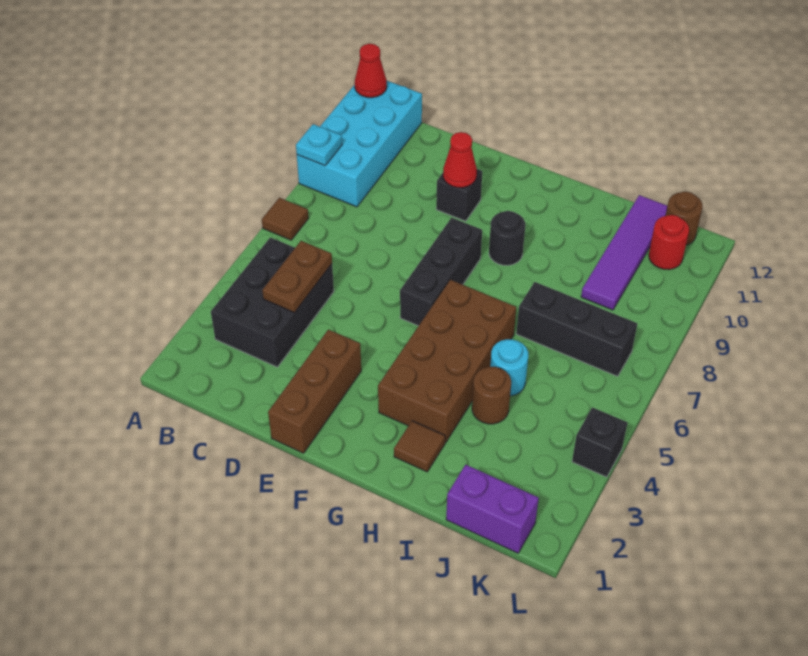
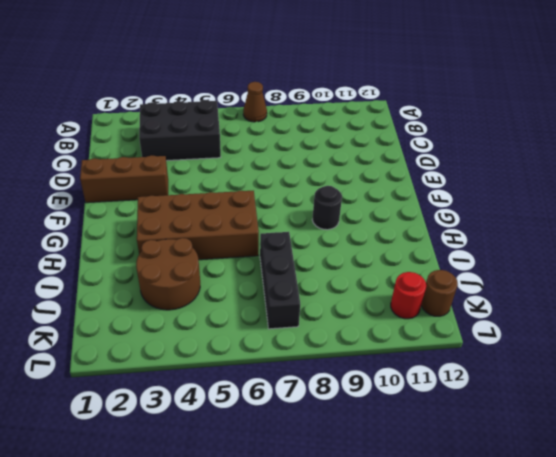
brown cone A7 level 1 -> brown tile A7 level 1
brown round brick I3:J4 level 1 -> brown round brick I4 level 1
none -> cyan brick A9:B12 level 1
none -> black brick E10 level 1
none -> black brick F6:F8 level 1

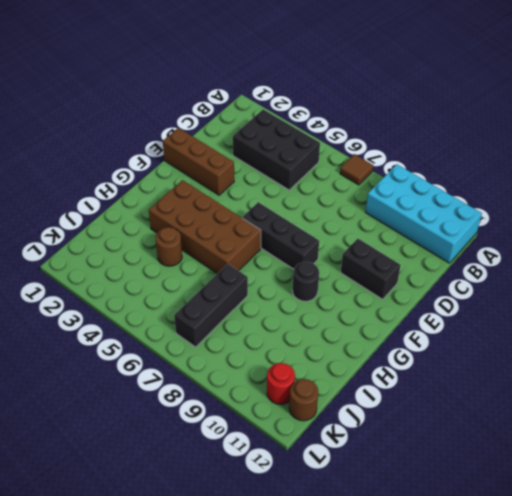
black brick E10:E11 level 1 -> black brick E10 level 1
none -> brown tile H2 level 1
none -> cyan round brick I5 level 1
none -> purple brick J1:K1 level 1

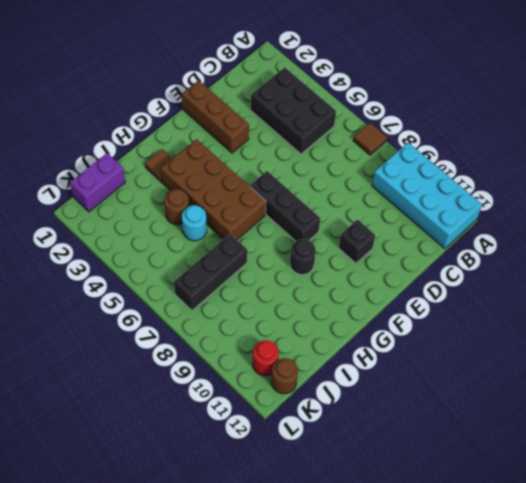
none -> purple tile J9:J12 level 1
none -> black brick L4 level 1
none -> cyan plate A9 level 2

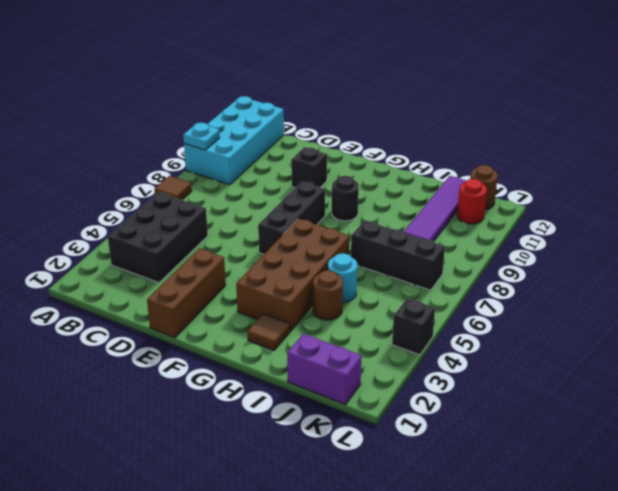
none -> red cone A12 level 2
none -> brown plate C4:C5 level 2
none -> red cone E10 level 2

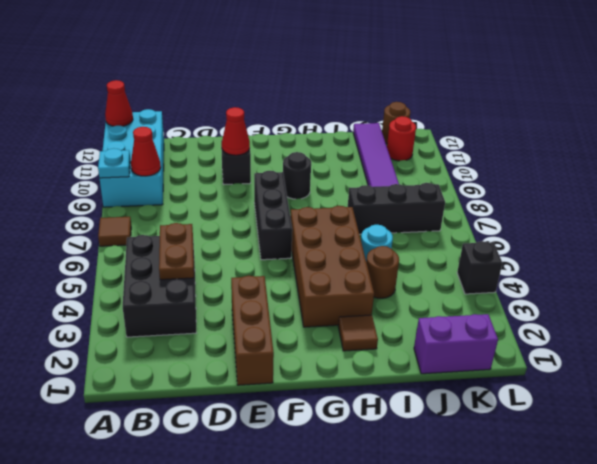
red cone B9 level 2 -> none

